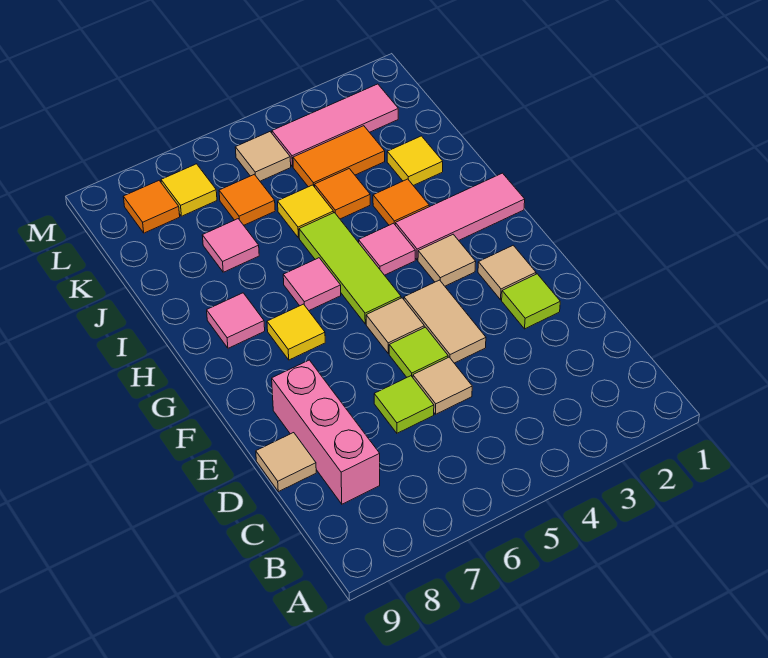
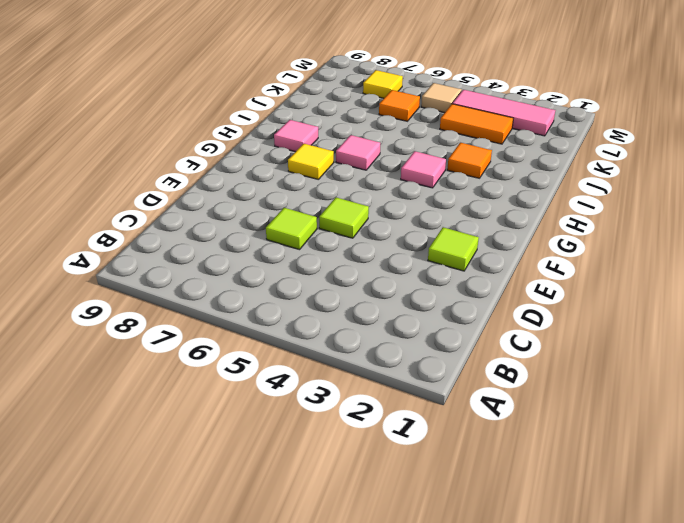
none -> pink brick C8:E8 level 1
none -> tan tile D5 level 1
none -> tan tile D9 level 1

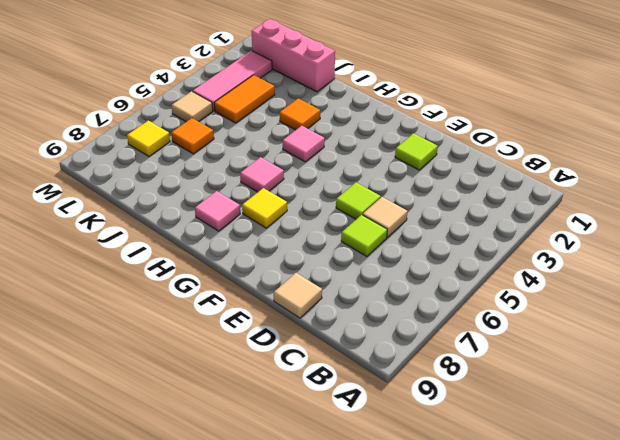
pink brick J1:L1 level 1 -> pink brick C8:E8 level 1
none -> tan tile E4:F4 level 1
none -> tan tile F2 level 1
none -> tan tile F5 level 1

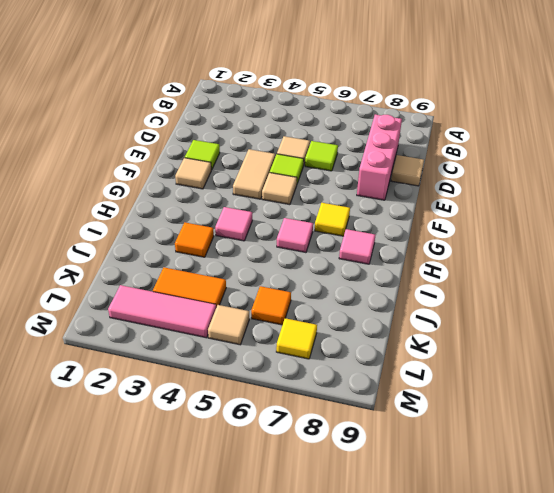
none -> tan tile G3 level 1
none -> lime tile G5:I5 level 1
none -> pink tile H1:H3 level 1

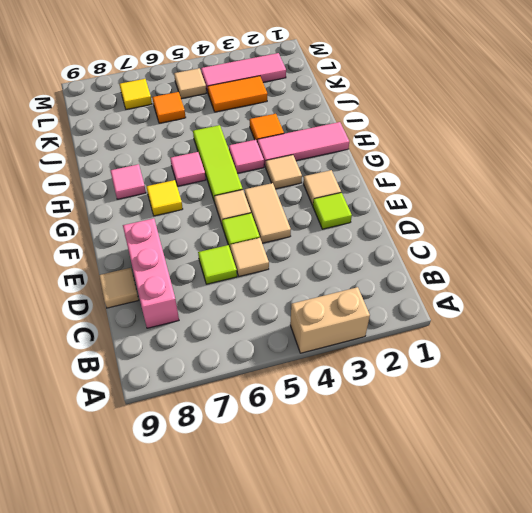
tan brick A3:A4 level 1 -> none
none -> yellow tile J2 level 1
none -> orange tile J4 level 1
none -> yellow tile J5 level 1

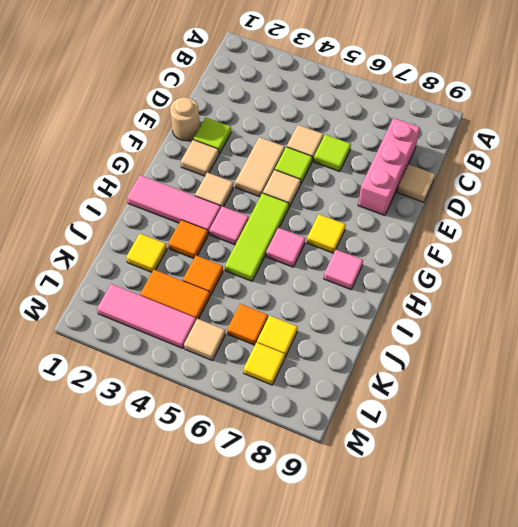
tan round brick E1 level 1 -> none
yellow tile K7 level 1 -> yellow tile J5 level 1
none -> pink tile J7 level 1
none -> orange tile L8 level 1

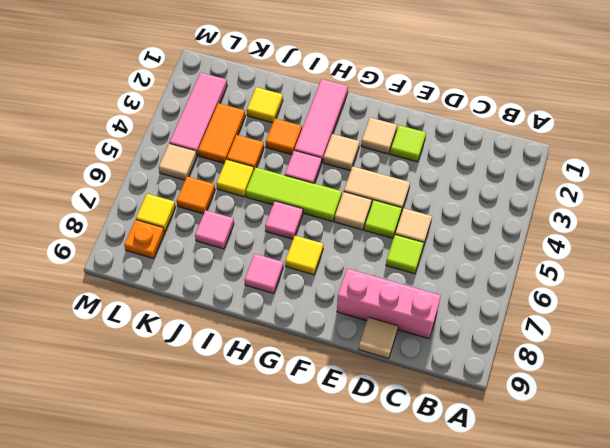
orange plate L8 level 1 -> orange tile L8 level 1

